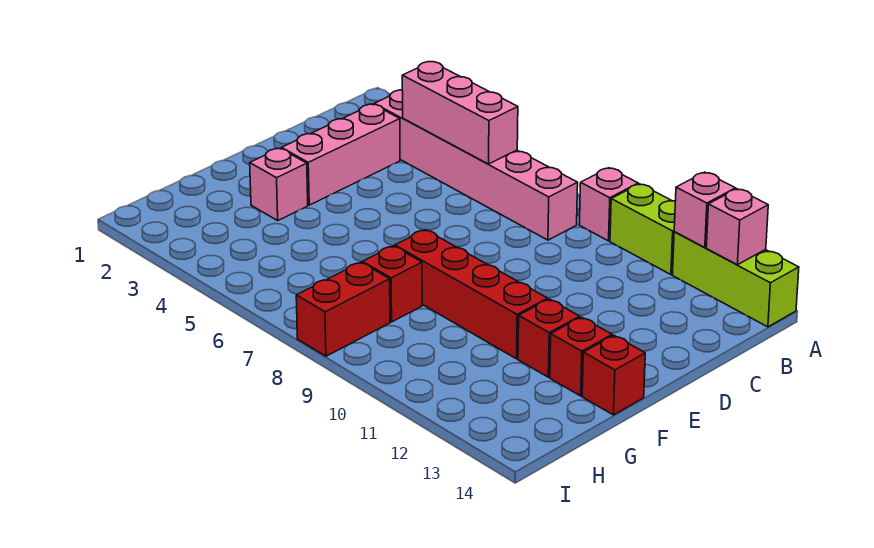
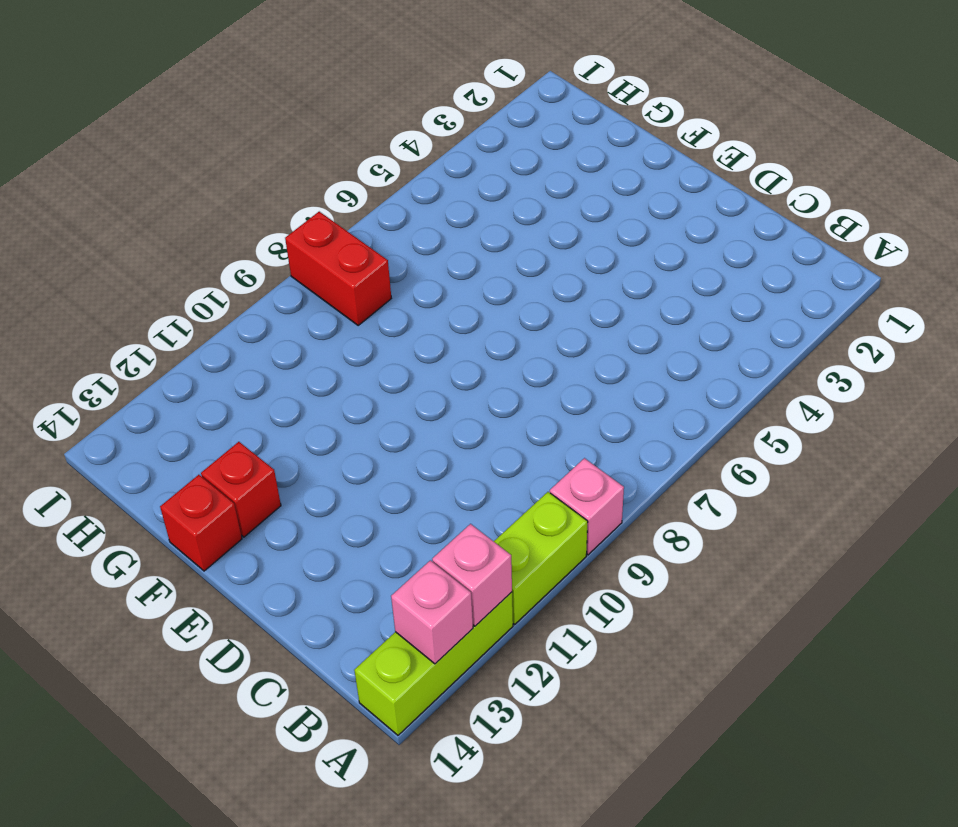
none -> pink brick B3:B8 level 1
none -> pink brick C3:E3 level 1
none -> pink brick F3 level 1

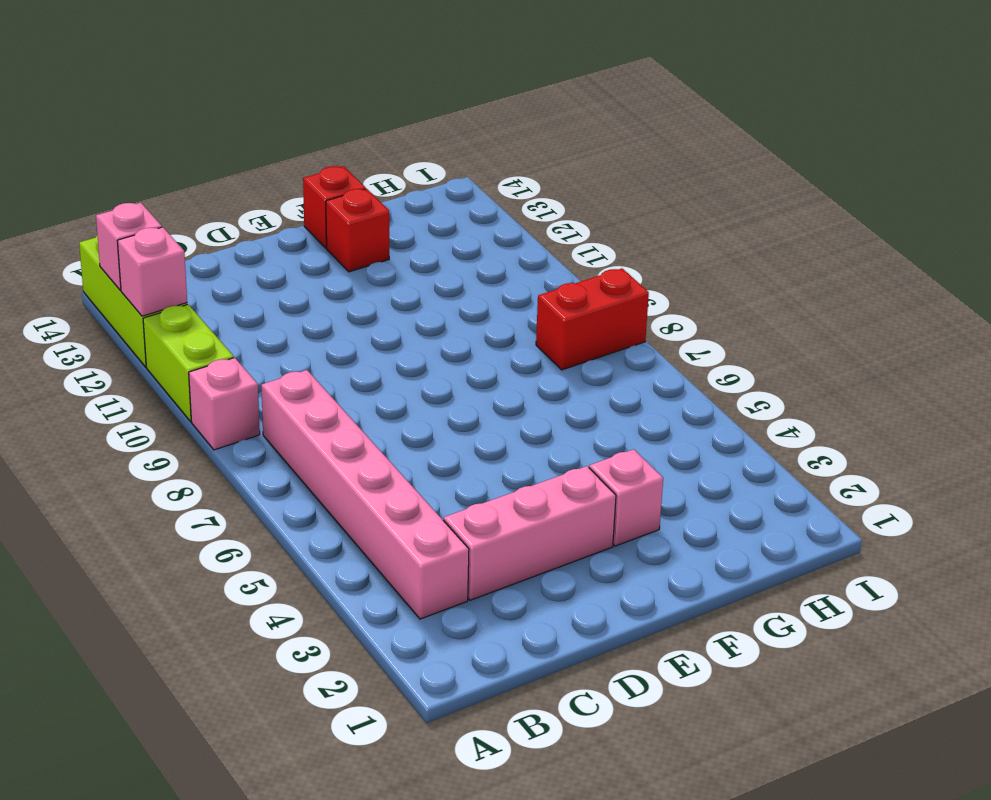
none -> red brick F8:F11 level 1
none -> red brick F12 level 1
none -> red brick G8 level 1

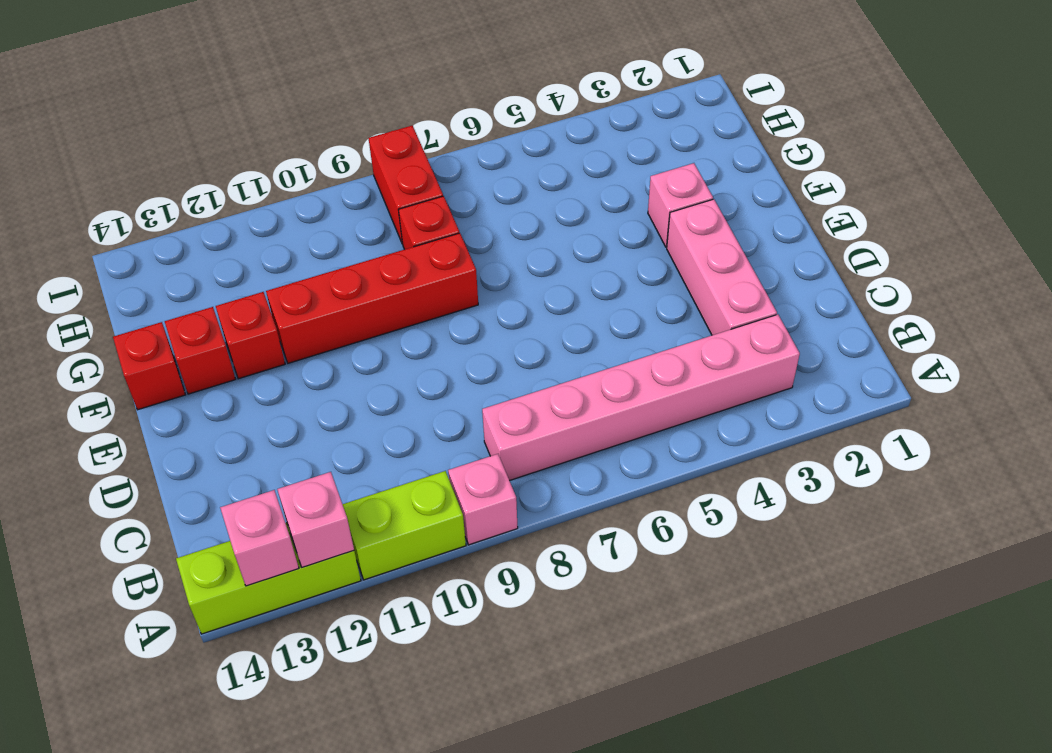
none -> pink brick B4:B6 level 2

